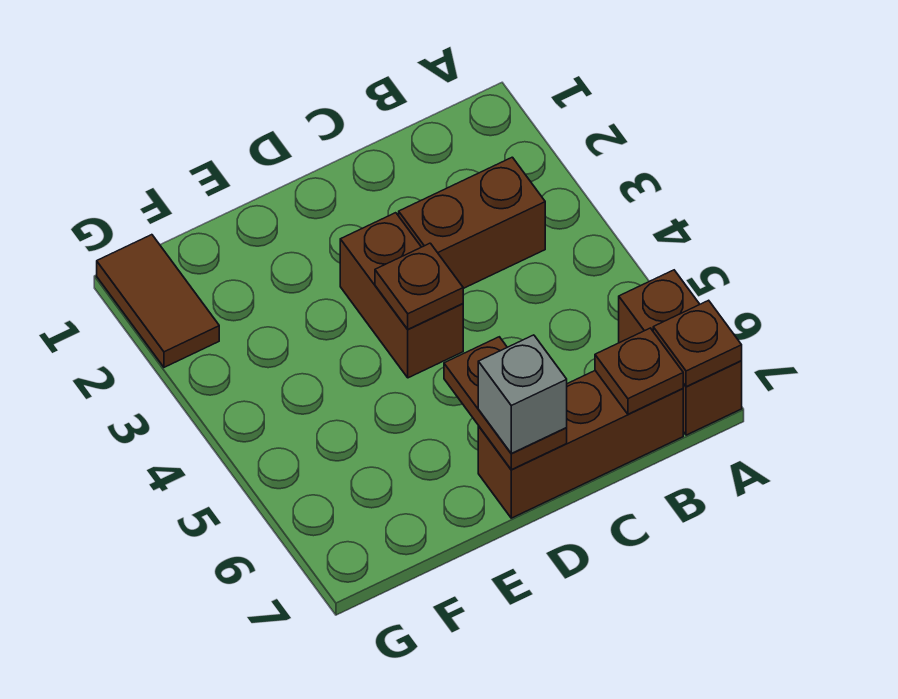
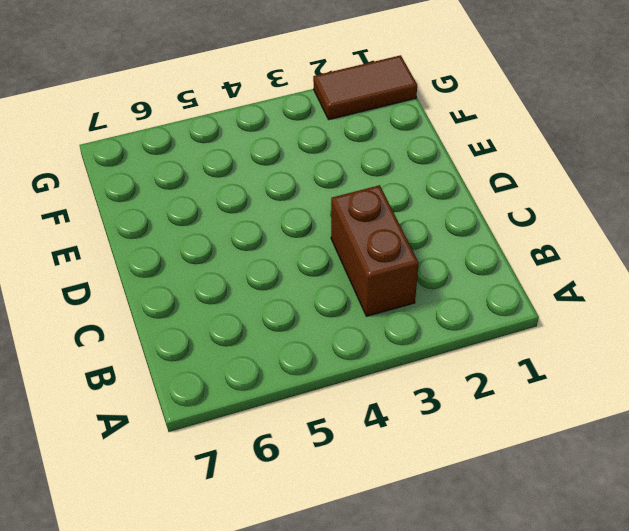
none -> brown brick A6:A7 level 1
none -> brown brick B7:D7 level 1

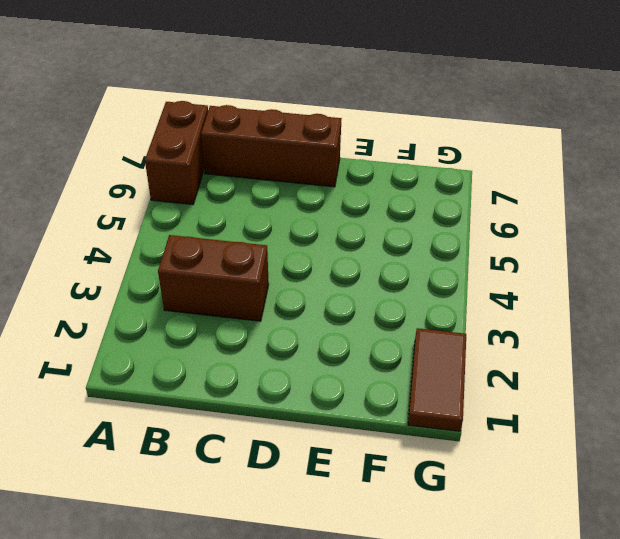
none -> brown brick D3:D4 level 1
none -> brown plate A7 level 2

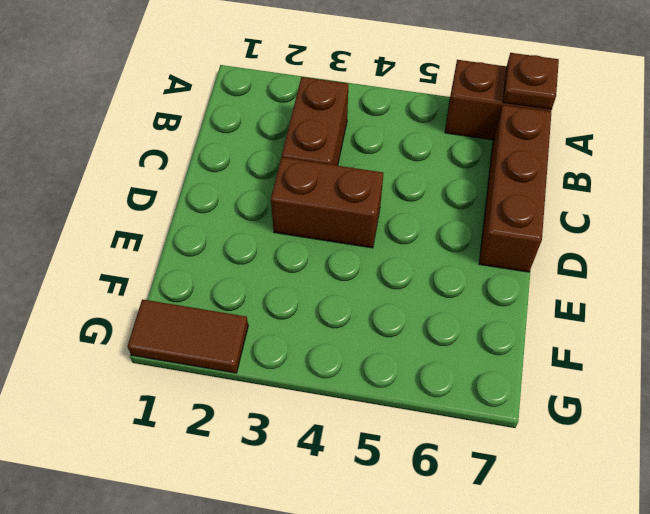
none -> brown plate B7 level 2
none -> brown plate D4 level 2

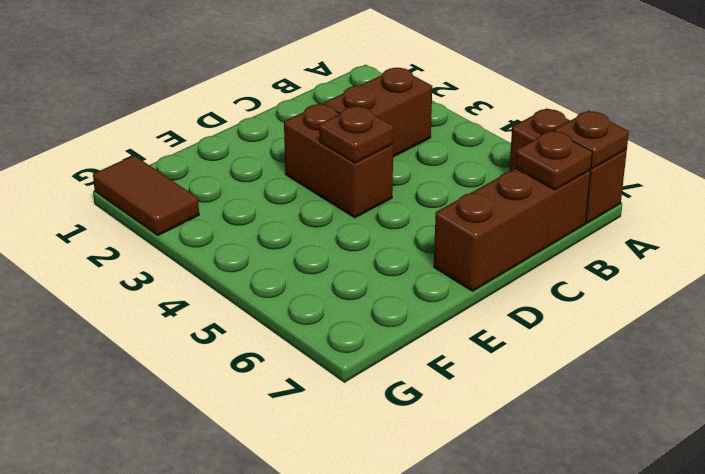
none -> brown plate D6:D7 level 2
none -> grey brick D7 level 3

